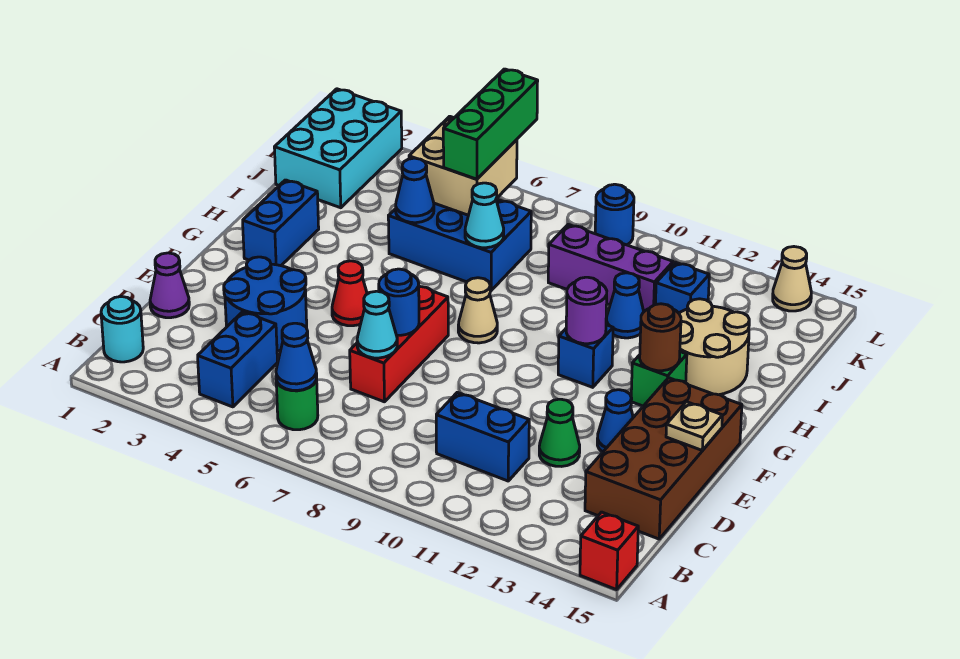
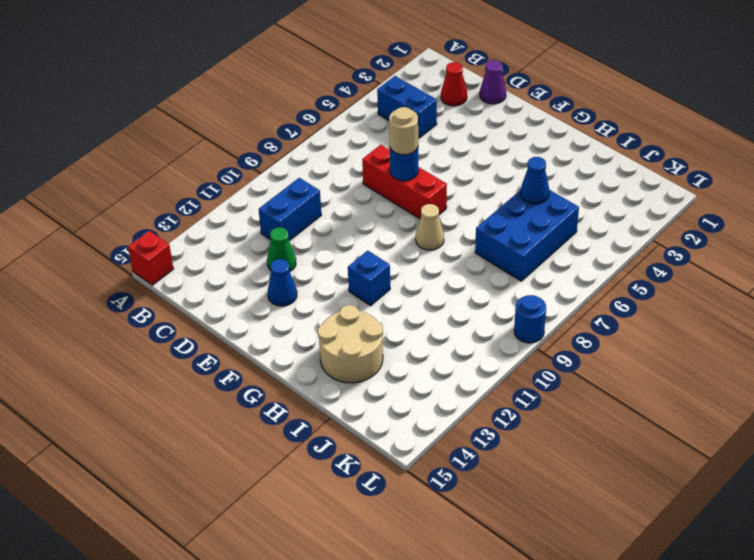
red cone C2 level 1 -> red cone F5 level 1
tan round brick E7 level 3 -> none
none -> cyan round brick B1 level 1
none -> green round brick B6 level 1
none -> brown brick C14:F15 level 1
none -> blue round brick D3:E4 level 1

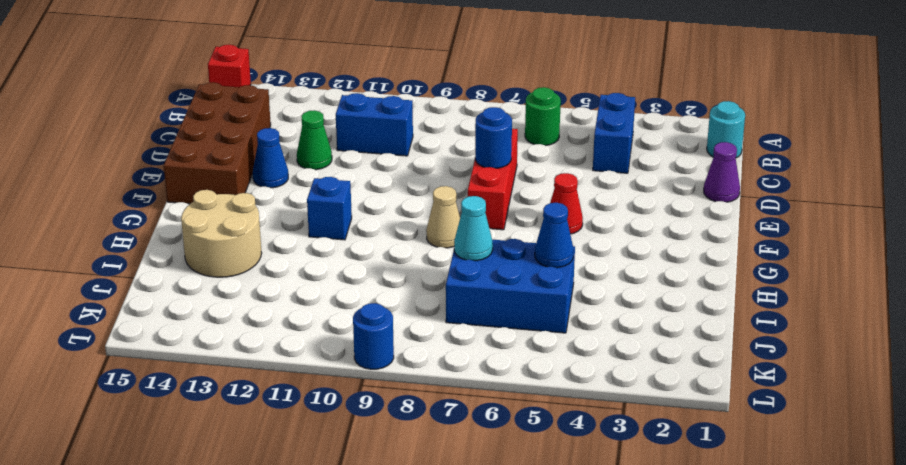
none -> blue round brick D3:E4 level 1
none -> blue brick G2:H2 level 1
none -> green brick G13 level 1
none -> blue cone I11 level 1

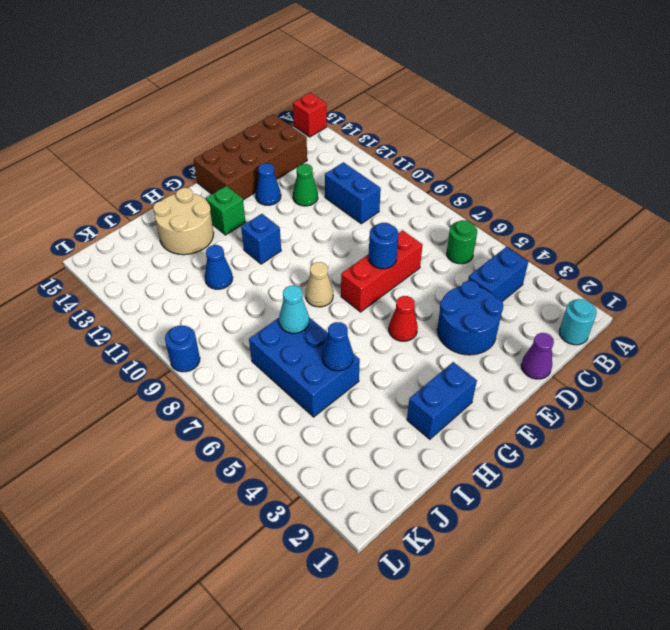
none -> cyan brick J1:L2 level 1
none -> purple brick J9:J11 level 1
none -> blue brick J12 level 1
none -> tan cone L14 level 1

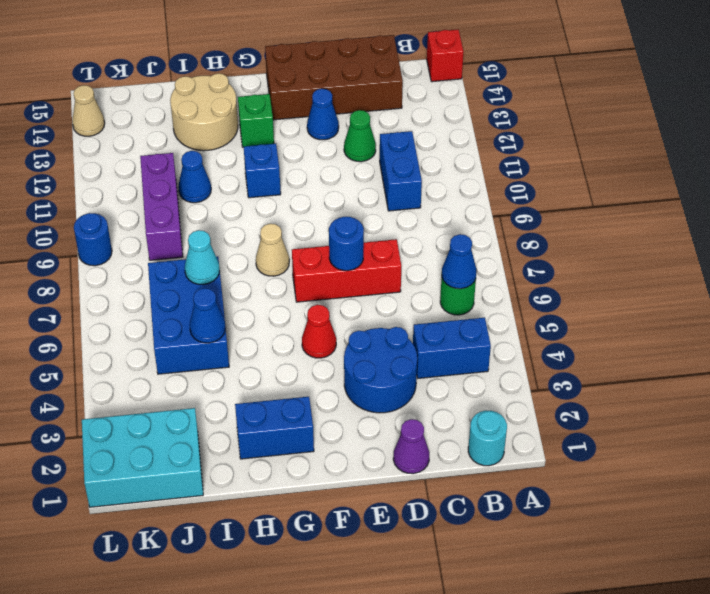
none -> blue brick J12 level 1
none -> cyan cone D7 level 2
none -> tan plate E15 level 2
none -> purple round brick G11 level 2

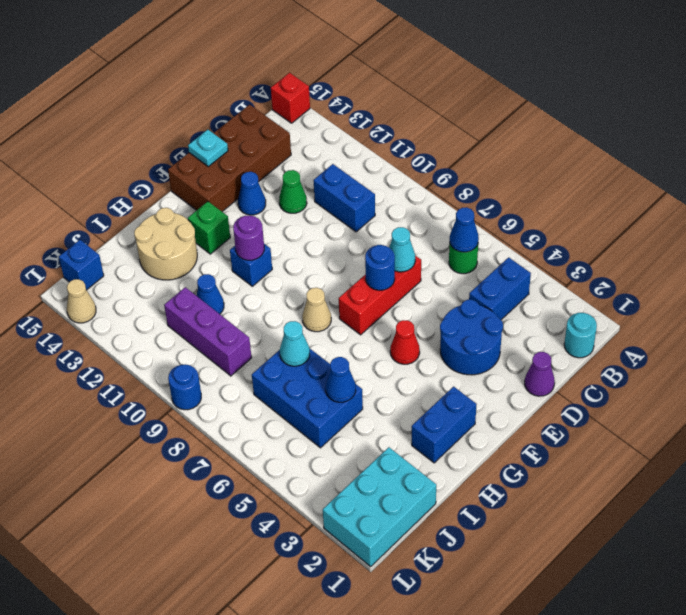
cyan plate E15 level 2 -> tan plate E15 level 2
blue brick K15 level 1 -> blue brick J12 level 1
none -> brown round brick G13 level 2
none -> tan brick J5:K6 level 2
none -> green brick J6:L6 level 3

